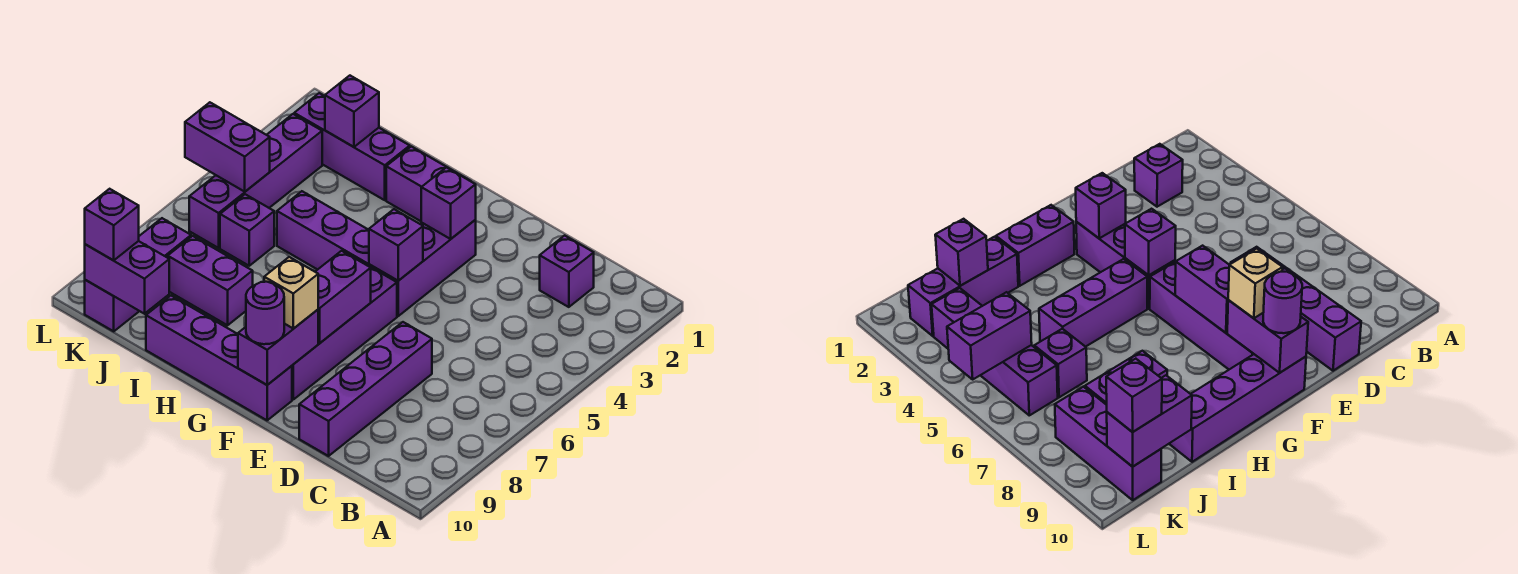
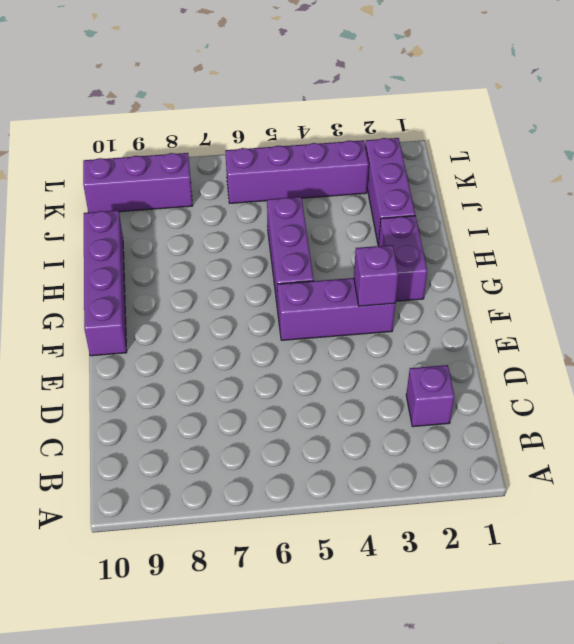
none -> purple brick D7:D10 level 1
none -> purple brick F6:F9 level 1
none -> purple brick I8:J8 level 1

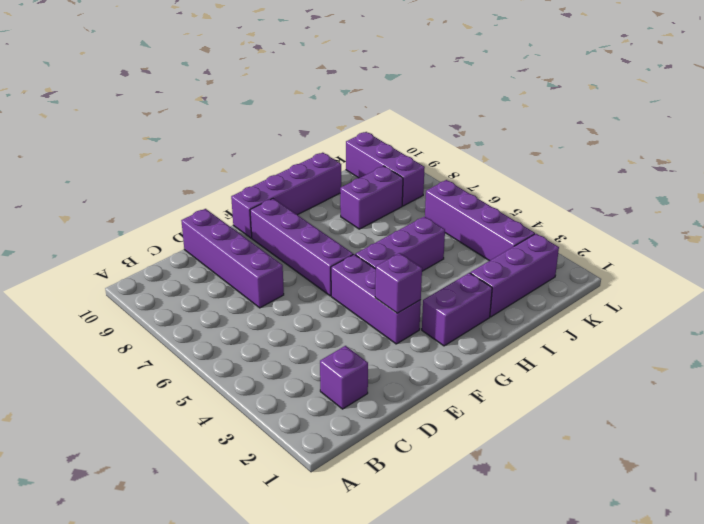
none -> purple brick J6 level 1
none -> purple brick F5 level 2
none -> purple brick F7:F8 level 2

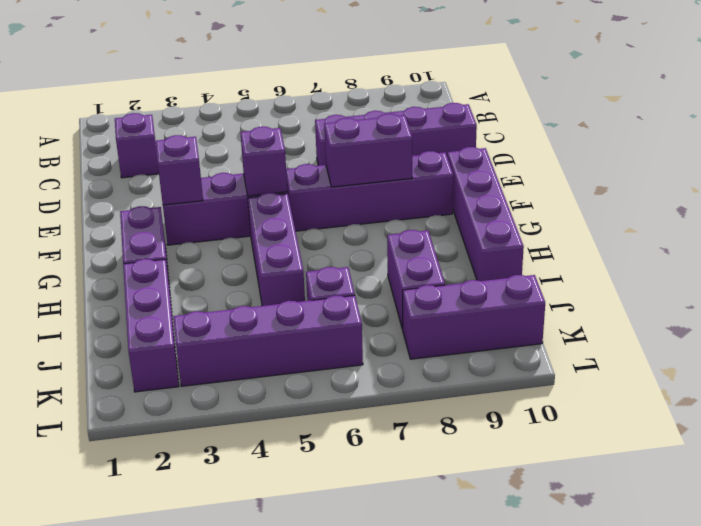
none -> purple brick F9:F10 level 2
none -> purple brick J2 level 2
none -> purple brick J10:K10 level 2

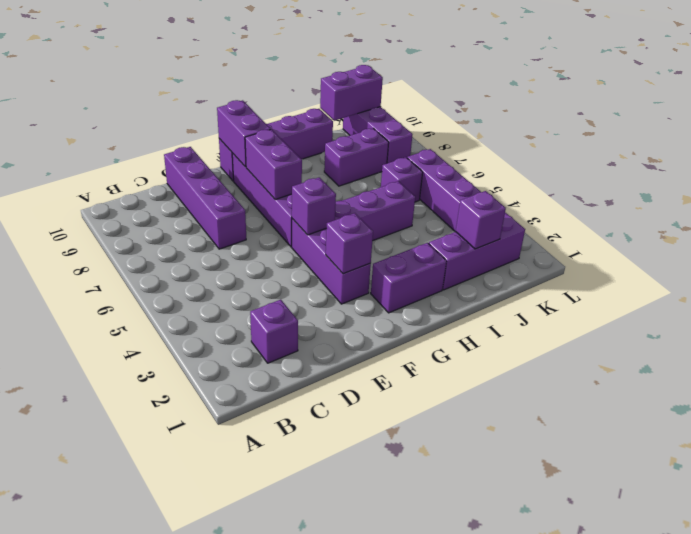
none -> purple brick K5:L5 level 2
none -> tan brick F9 level 3
none -> purple round brick F10 level 3

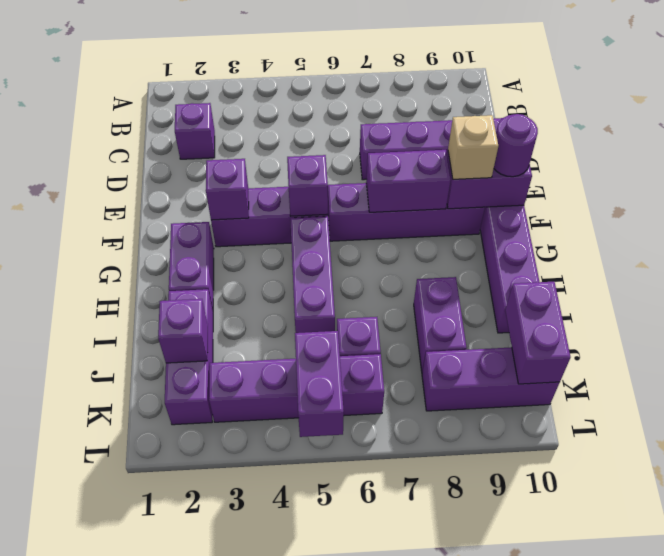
none -> purple brick K10 level 3

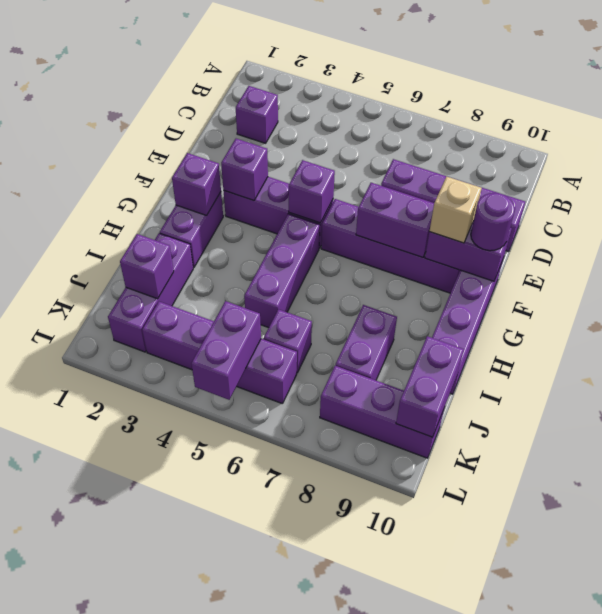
purple brick G2 level 2 -> purple brick K10 level 3

